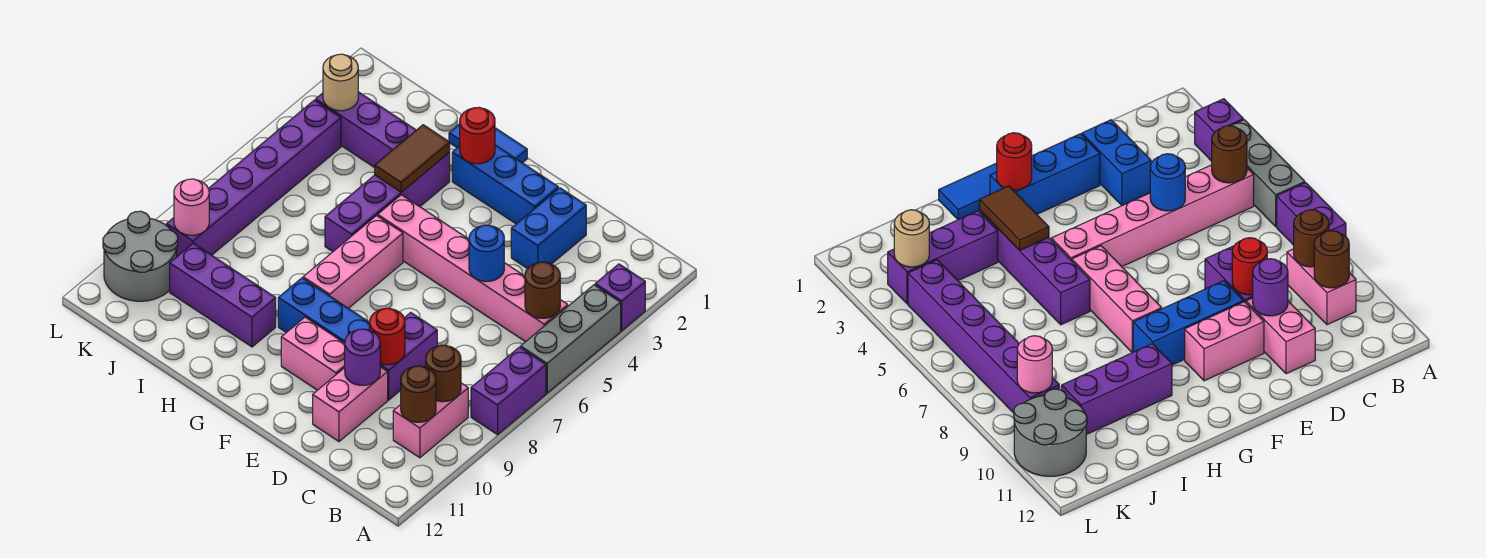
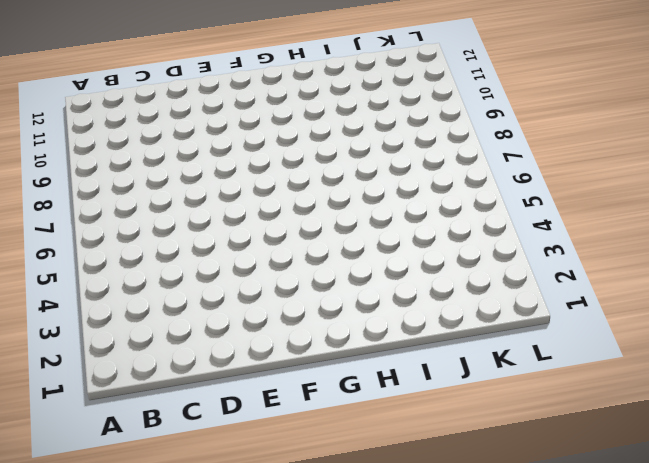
none -> purple brick A3 level 1
none -> grey brick A4:A6 level 1
none -> purple brick A7:A8 level 1

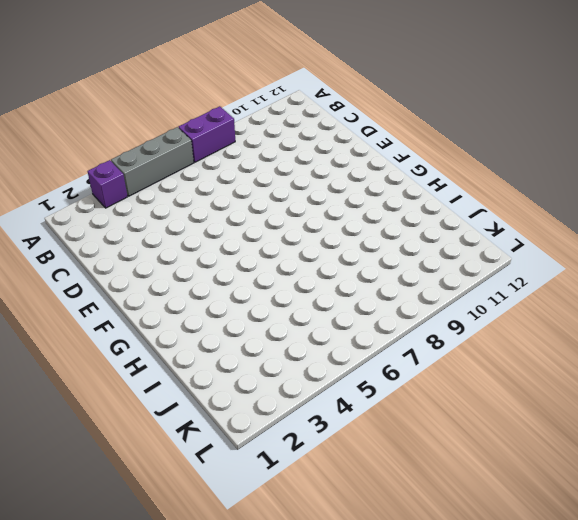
none -> pink brick B5:G5 level 1
none -> pink brick B9:B10 level 1
none -> blue brick D2:D3 level 1

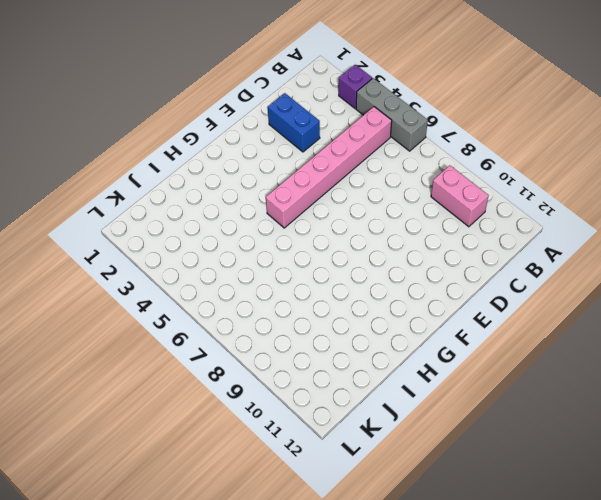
none -> purple brick A7:A8 level 1
none -> purple brick D8:D9 level 1
none -> pink brick D10:D11 level 1

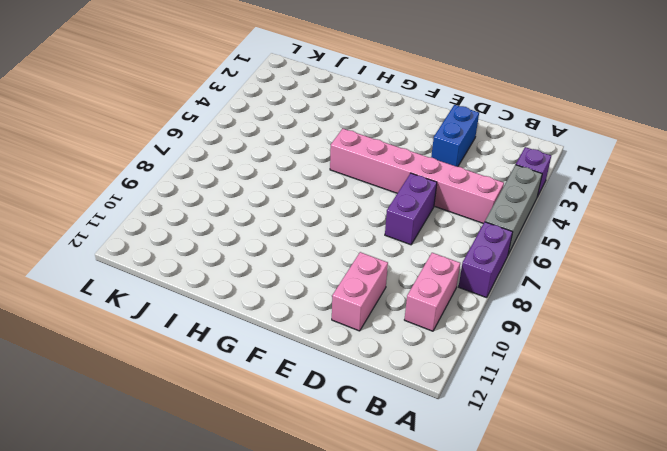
purple brick D6:D7 level 1 -> purple brick D8:D9 level 1
none -> blue brick E2:G2 level 1
none -> blue brick E9:G9 level 1
none -> pink brick E10:F10 level 1

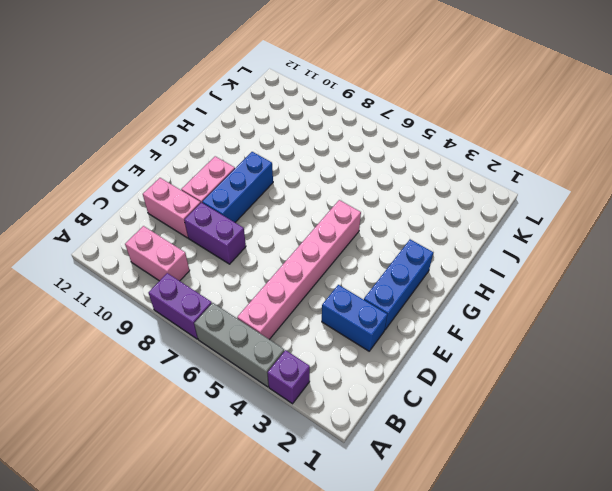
none -> blue tile G1:H1 level 1
none -> pink brick G6:G8 level 1
none -> purple brick H3:H6 level 1

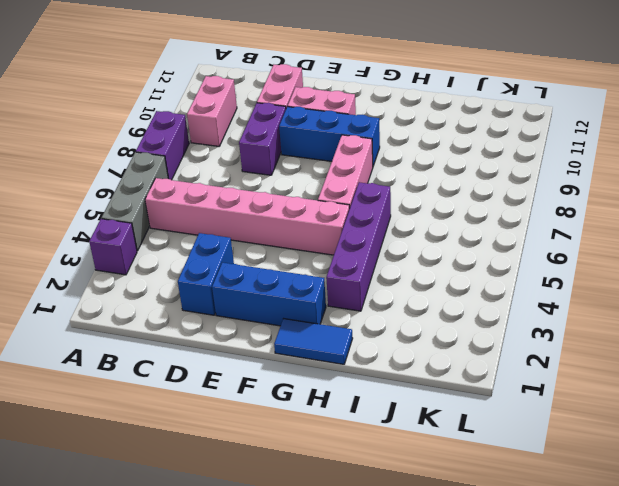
none -> purple brick H10:J10 level 1
none -> purple brick I3:K3 level 1
none -> purple brick K4:K9 level 1

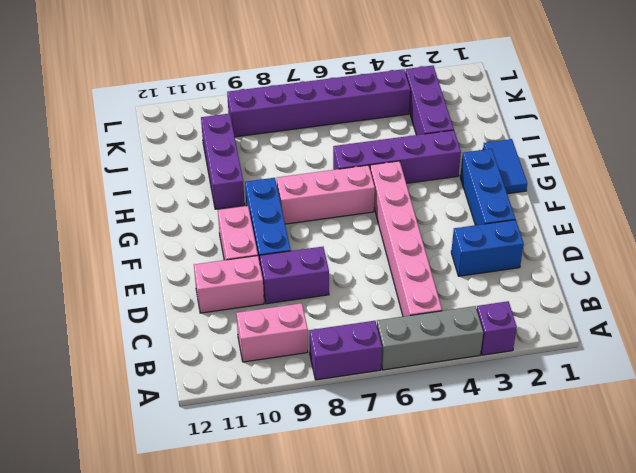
none -> grey round brick K10:L11 level 1
none -> brown round brick B5 level 2
none -> brown round brick B9 level 2

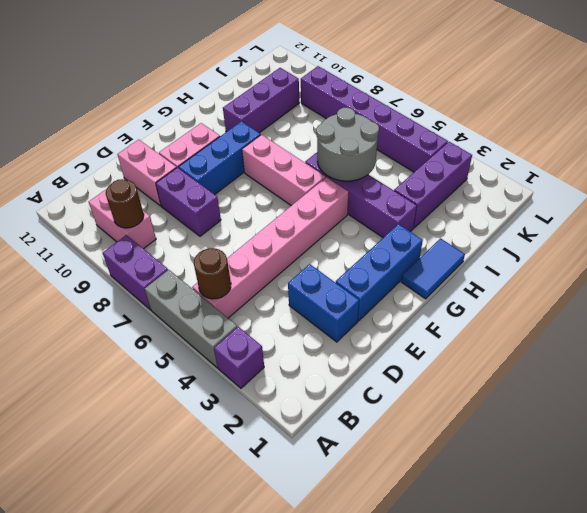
grey round brick H5:I6 level 2 -> grey round brick K10:L11 level 1
none -> brown round brick B10 level 2
none -> blue round brick D5 level 2
none -> red round brick D9 level 2

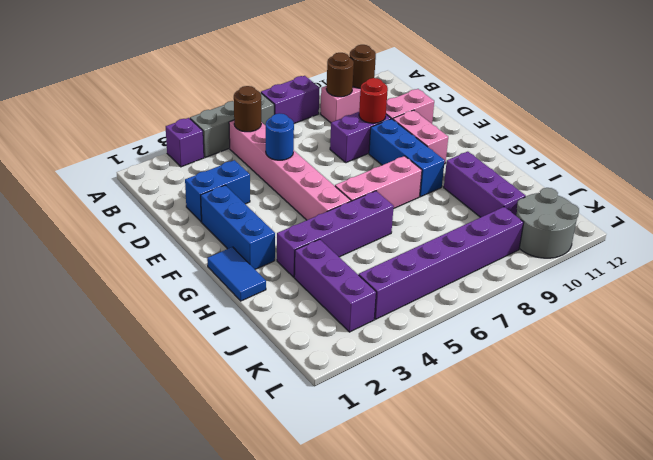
none -> purple round brick D10 level 2
none -> red round brick G2 level 2
none -> brown tile H3:H4 level 2

